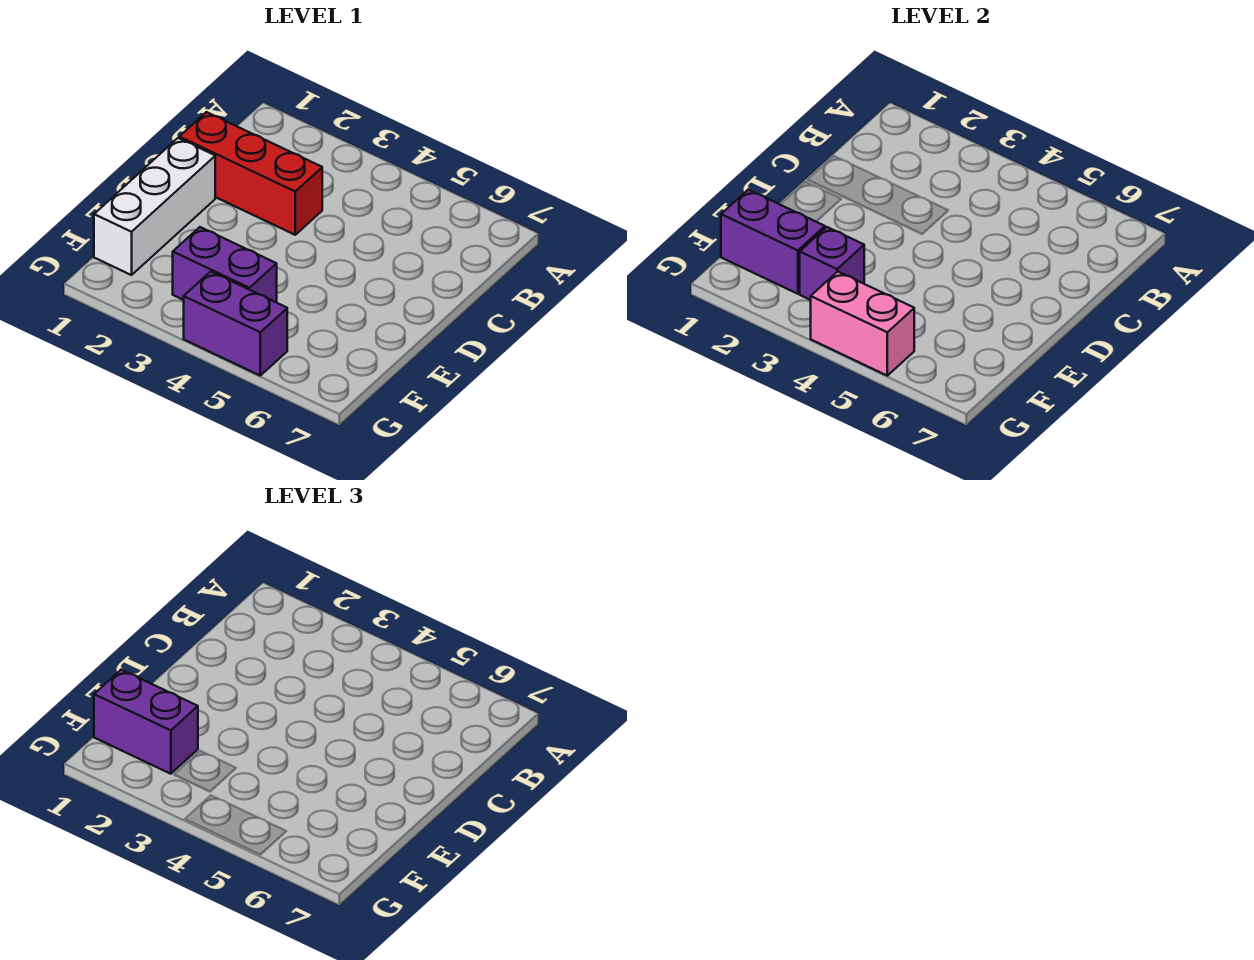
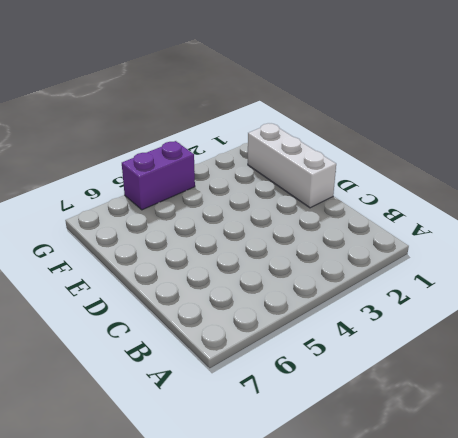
none -> red brick C1:C3 level 1
none -> purple brick F3:F4 level 1

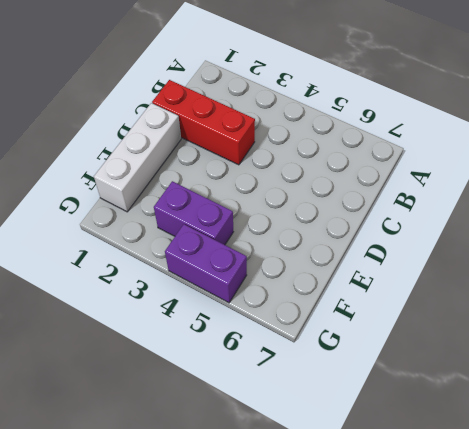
none -> purple brick F1:F2 level 2
none -> purple brick F3 level 2

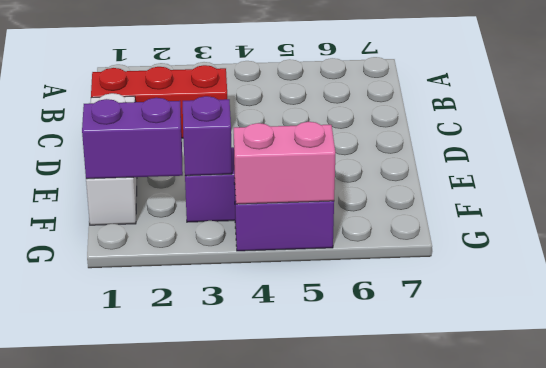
none -> purple brick F1:F2 level 3

